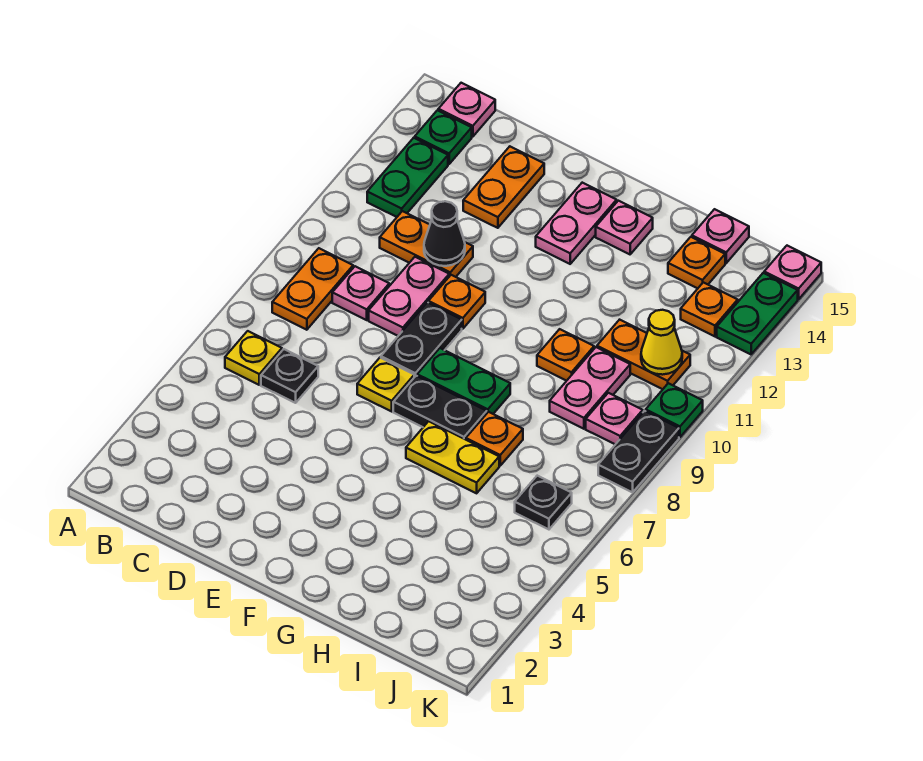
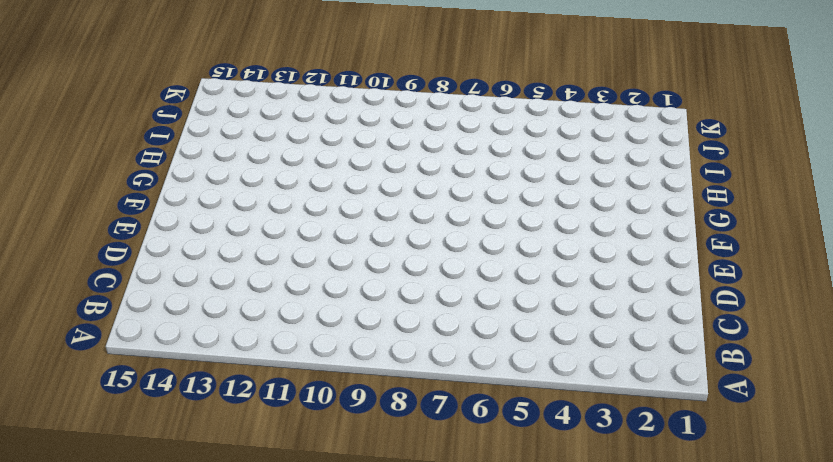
none -> yellow plate B6 level 1
none -> orange plate B8:B9 level 1
none -> green plate B12:B13 level 1
none -> green plate B14 level 1

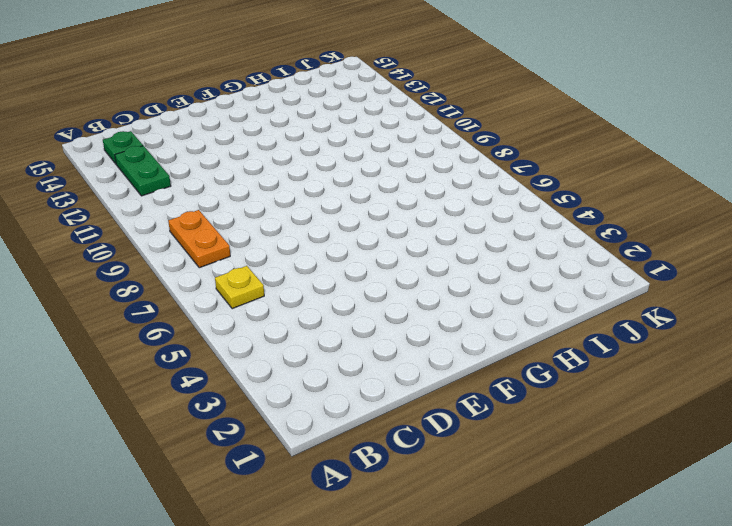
none -> pink plate B15 level 1
none -> black plate C6 level 1
none -> pink plate C9 level 1
none -> orange plate C11:D11 level 1

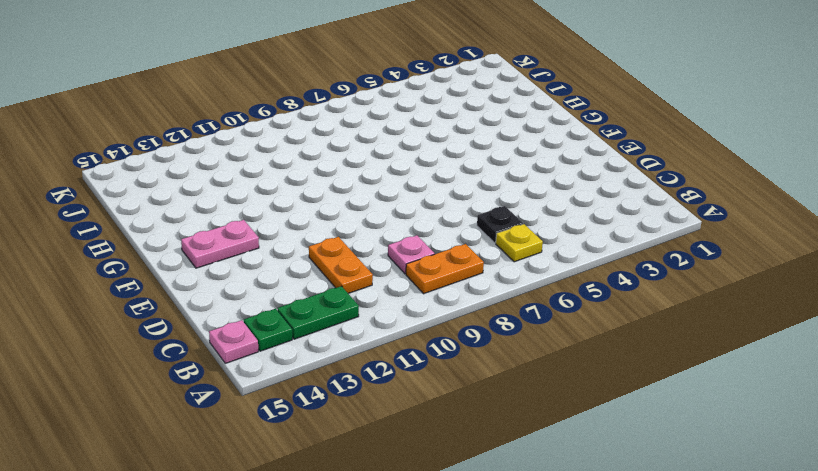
none -> pink plate D9:D10 level 1
none -> orange plate D13:D14 level 1
none -> yellow plate E7 level 1
none -> black plate E8:E9 level 1

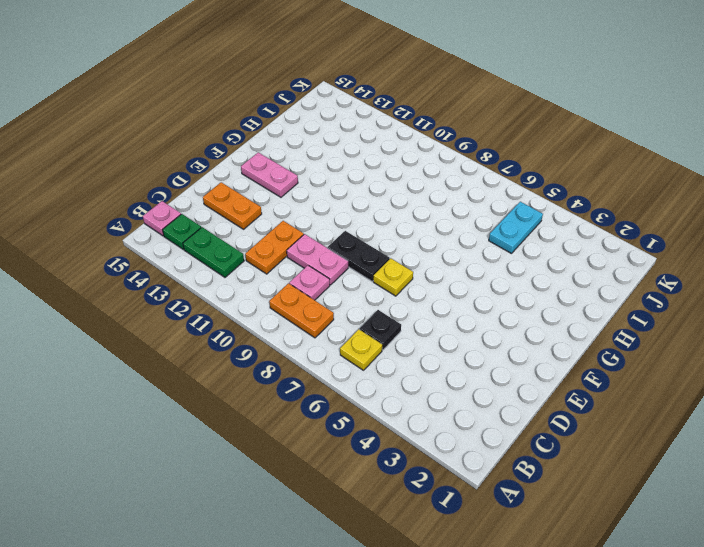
cyan plate I5:J5 level 1 -> none
none -> orange plate E10 level 1
none -> black plate F7:G7 level 1
none -> green plate F8:G8 level 1
none -> yellow plate G6:H6 level 1

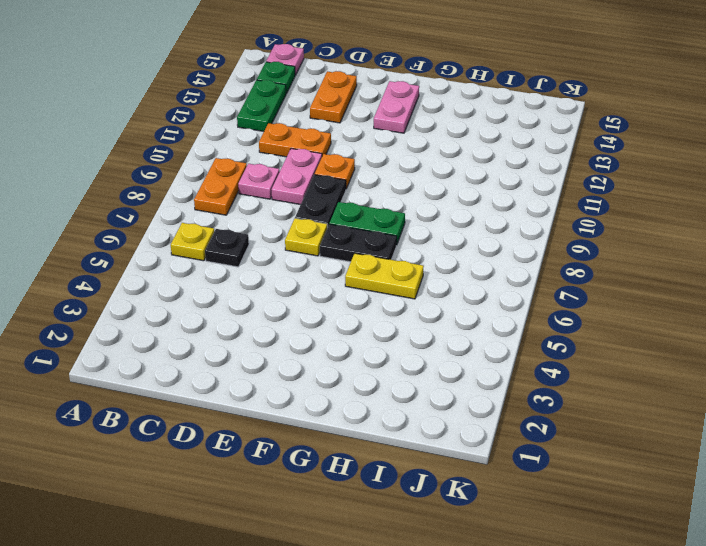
none -> pink plate G14 level 1
none -> orange plate H7 level 1
none -> orange plate H10 level 1
none -> pink plate I9:I10 level 1

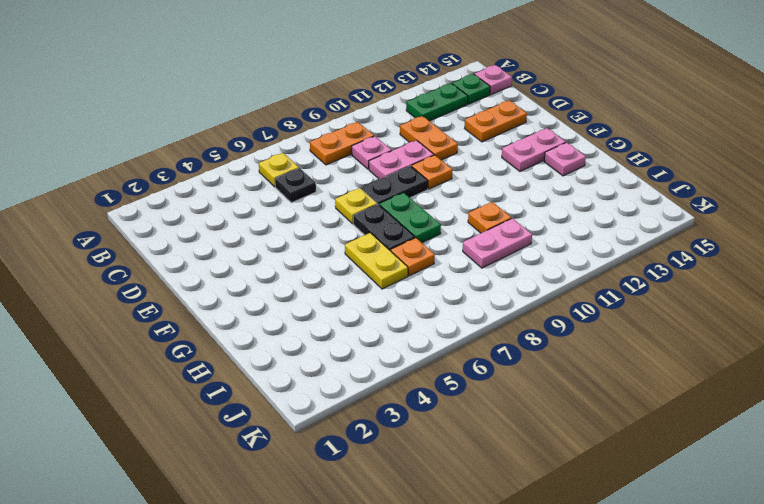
none -> orange plate I11:J11 level 1
none -> orange plate I14 level 1
none -> pink plate I15 level 1
none -> black plate J6 level 1

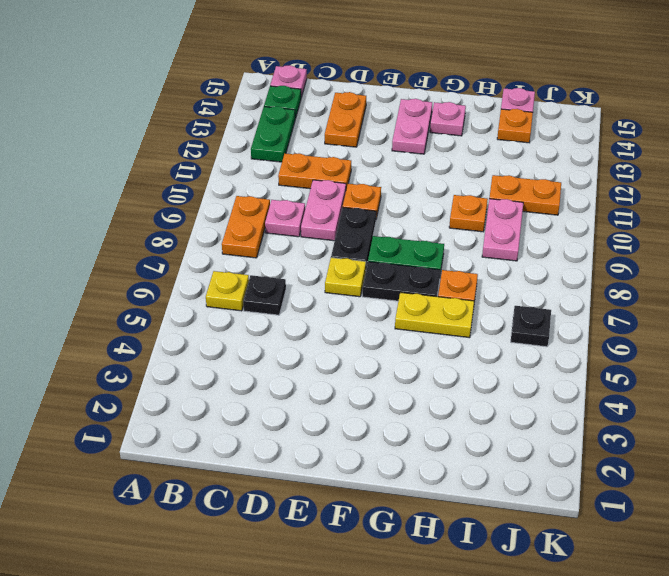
none -> pink plate J9 level 1
none -> orange plate J13 level 1
none -> black plate K8:K9 level 1
none -> green plate K10 level 1

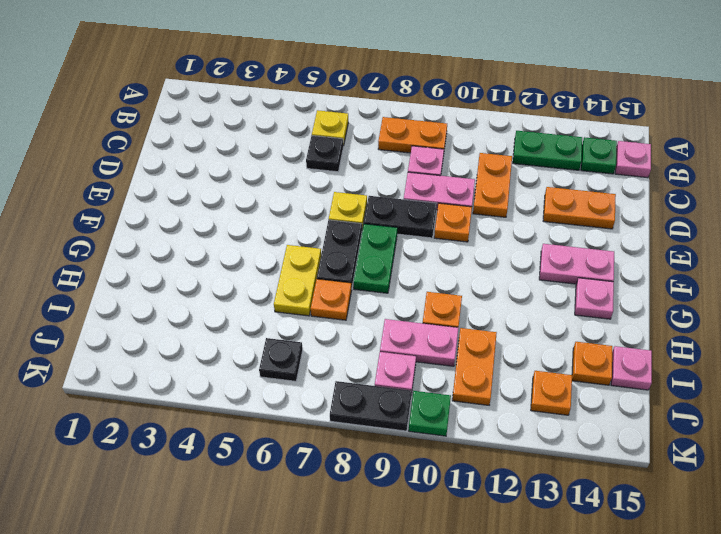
none -> green plate K13:K14 level 1
none -> pink plate K15 level 1
none -> black cone D11 level 2
none -> yellow cone J11 level 2

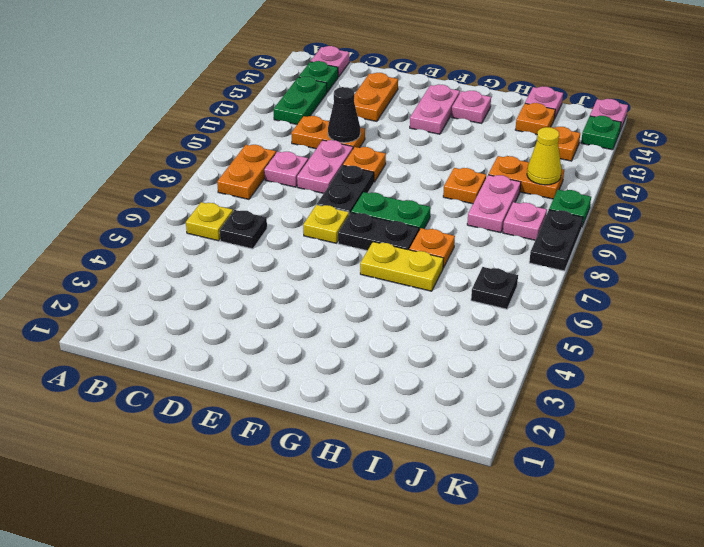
green plate K14 level 1 -> green plate K13:K14 level 1

